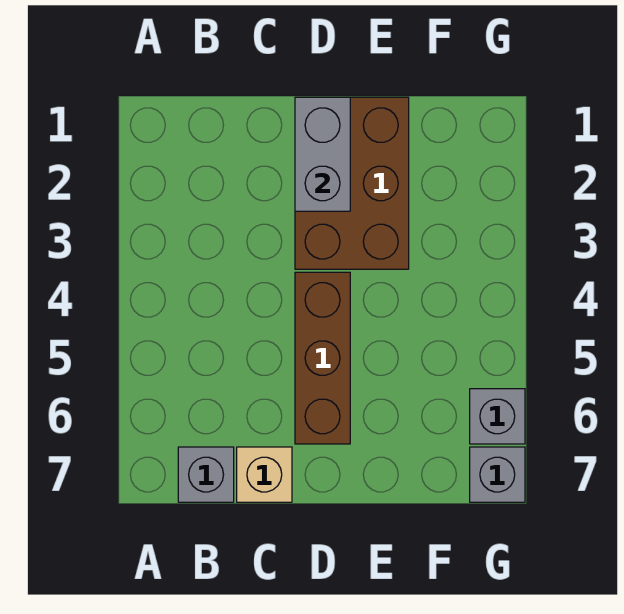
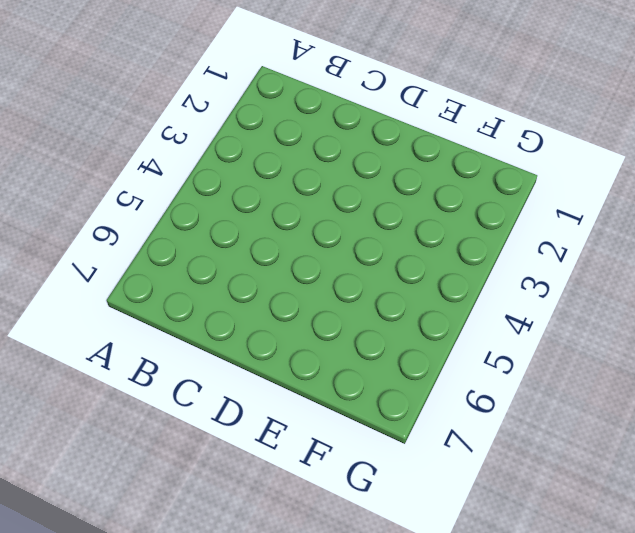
none -> grey brick B7 level 1
none -> tan brick C7 level 1

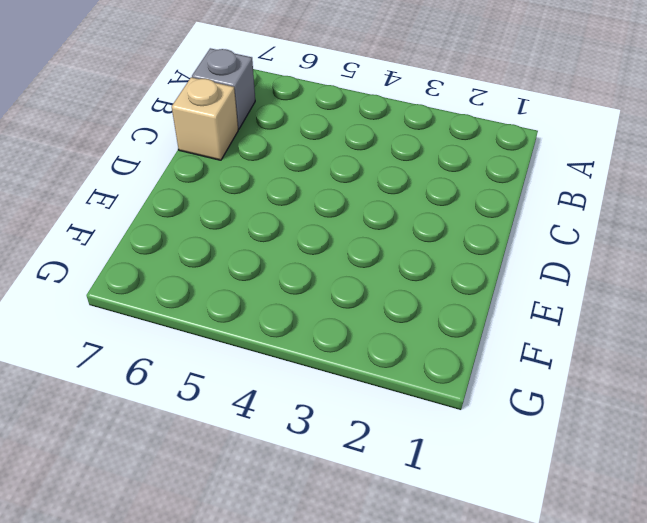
none -> brown brick D1:E3 level 1
none -> brown brick D4:D6 level 1

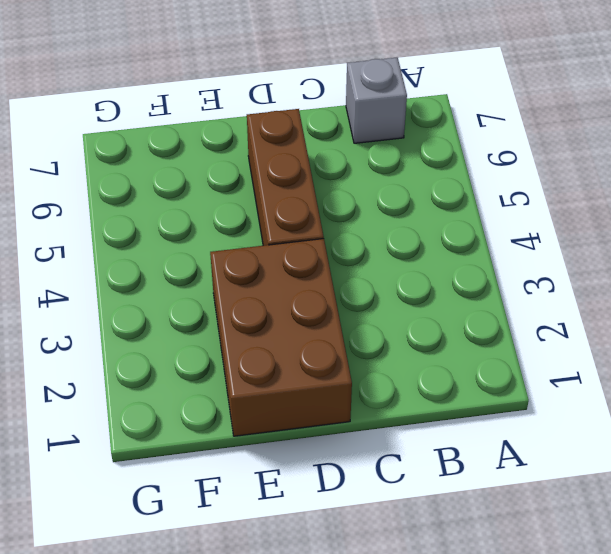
none -> tan brick C7 level 1
none -> grey brick G6 level 1

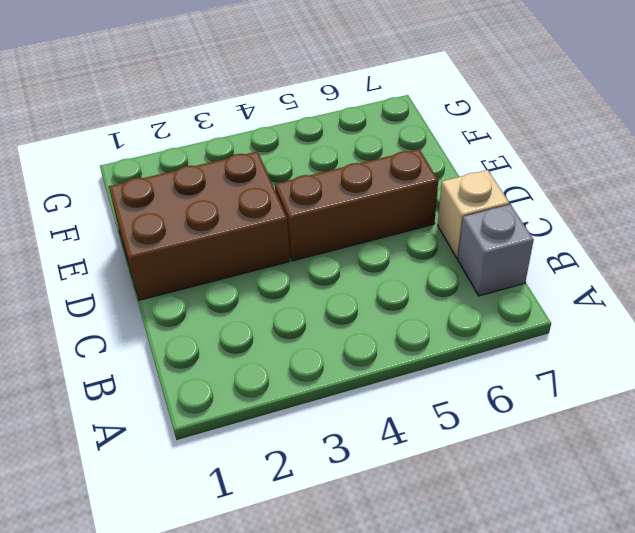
none -> grey brick G6 level 1
none -> grey brick G7 level 1

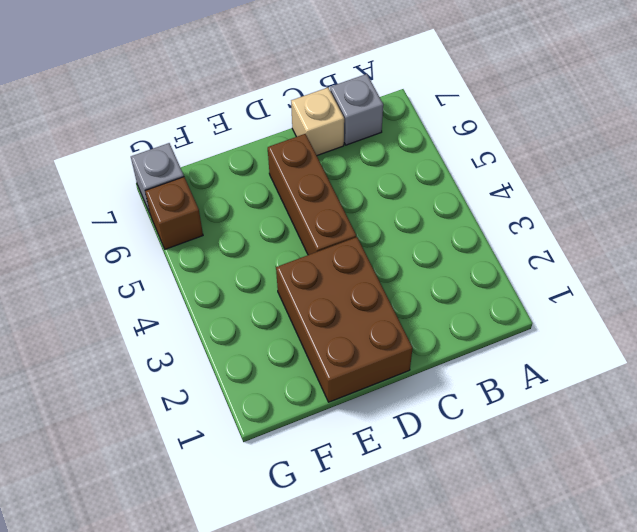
brown brick G6 level 1 -> grey brick G6 level 1
none -> grey brick D1:D2 level 2

